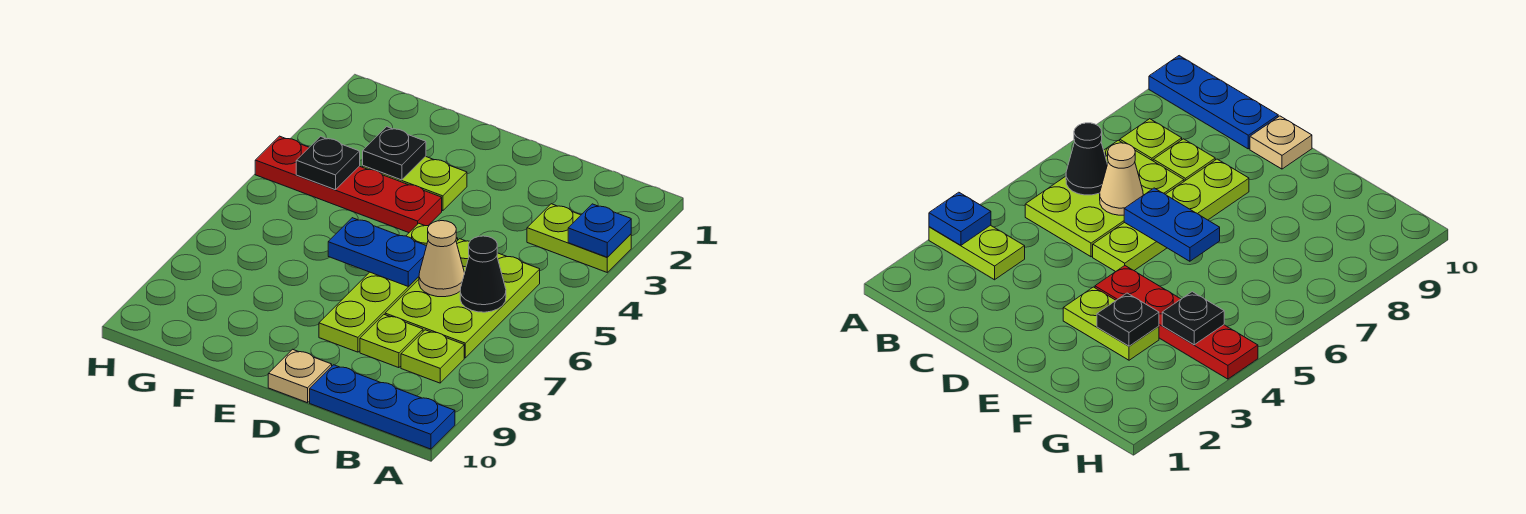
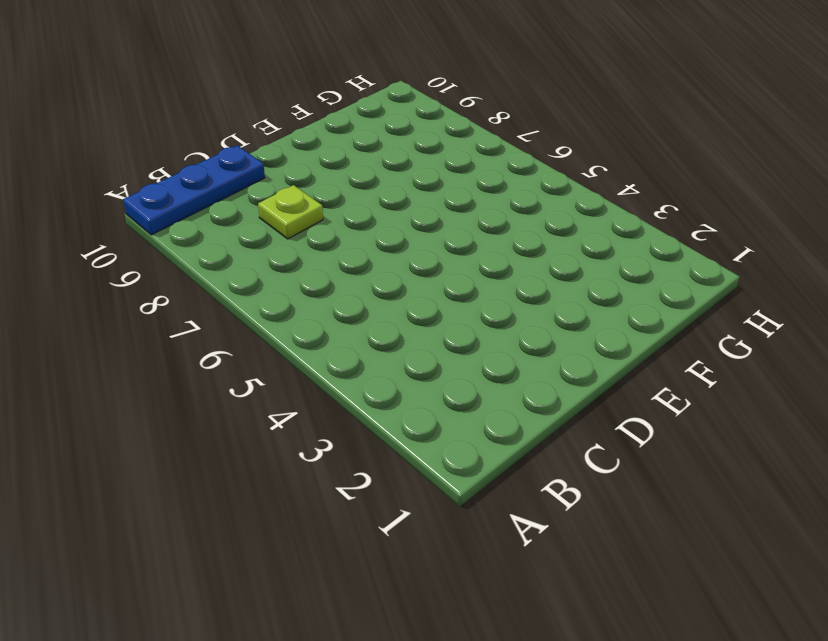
none -> lime plate A3:B3 level 1
none -> lime plate B5:C7 level 1
none -> lime plate B8 level 1

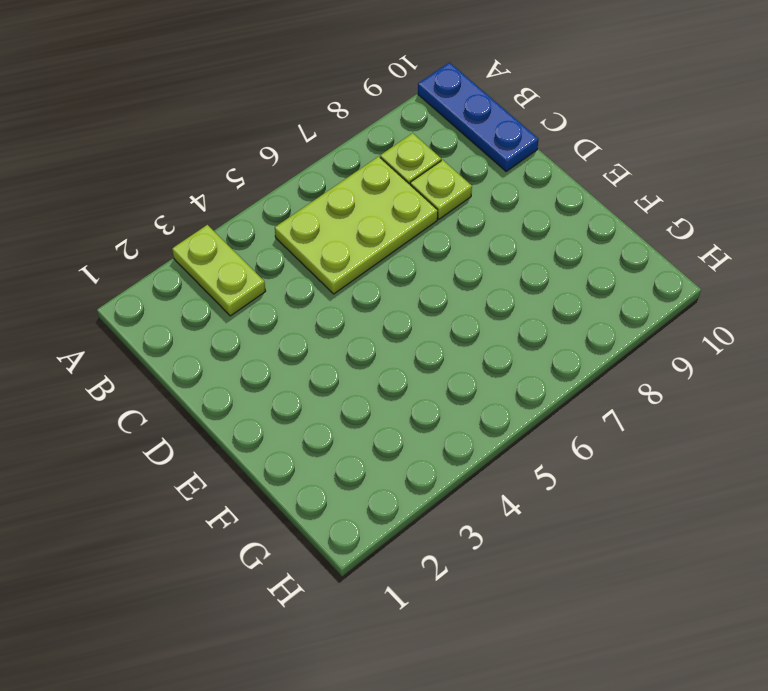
none -> lime plate D5:D8 level 1
none -> tan plate D10 level 1
none -> lime plate E3:F3 level 1

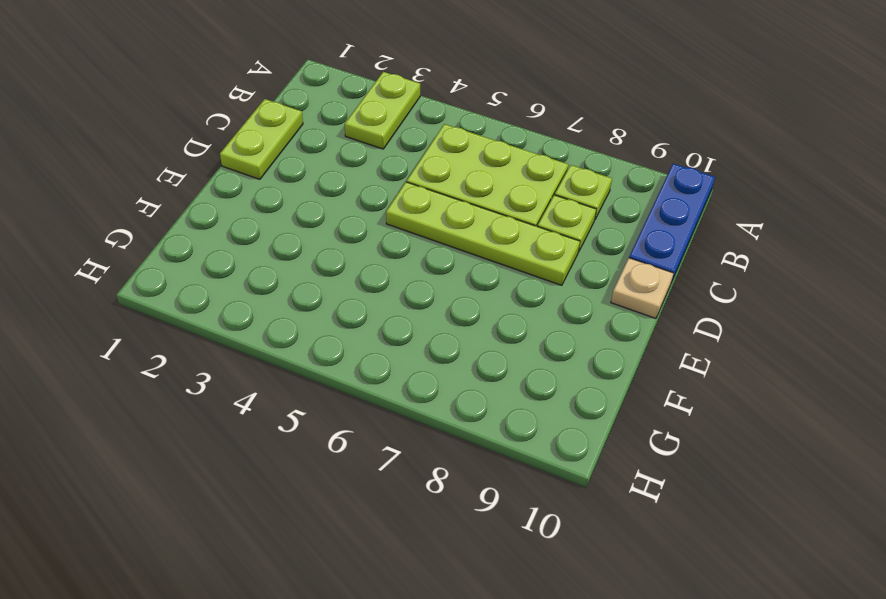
lime plate C1:D1 level 1 -> lime plate E3:F3 level 1
none -> red plate E4:H4 level 1
none -> blue plate A3 level 2
none -> black cone B6 level 2

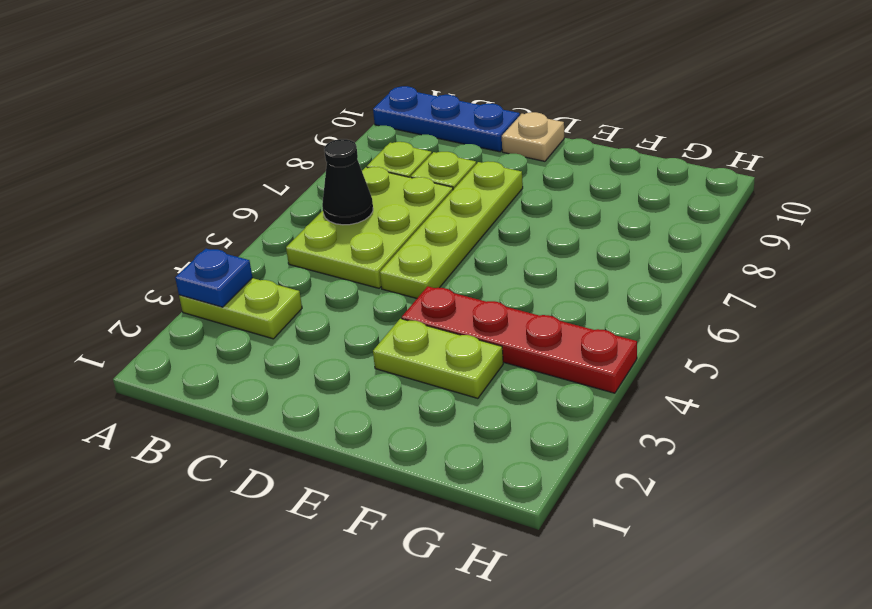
none -> tan cone C6 level 2
none -> blue plate D6:E6 level 2
none -> black plate F3 level 2

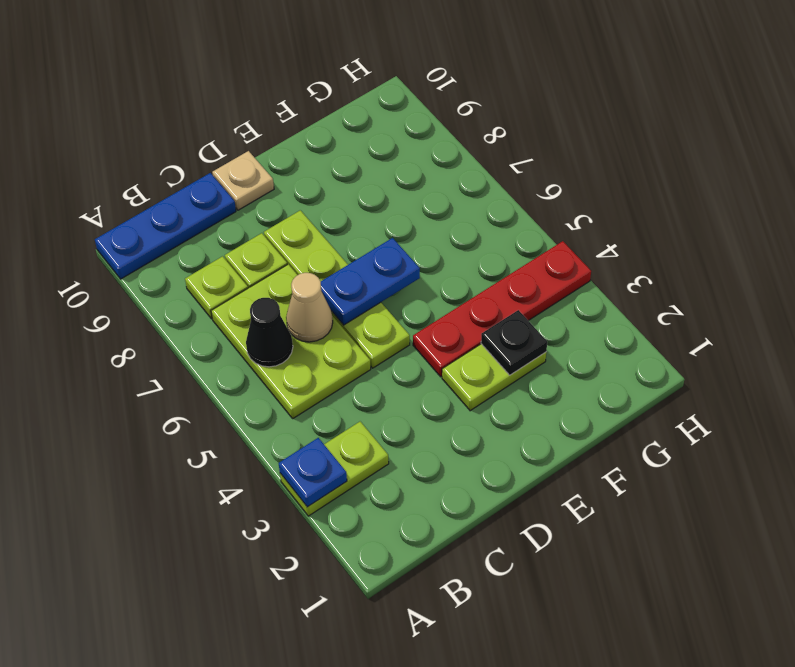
none -> black plate G4 level 2

